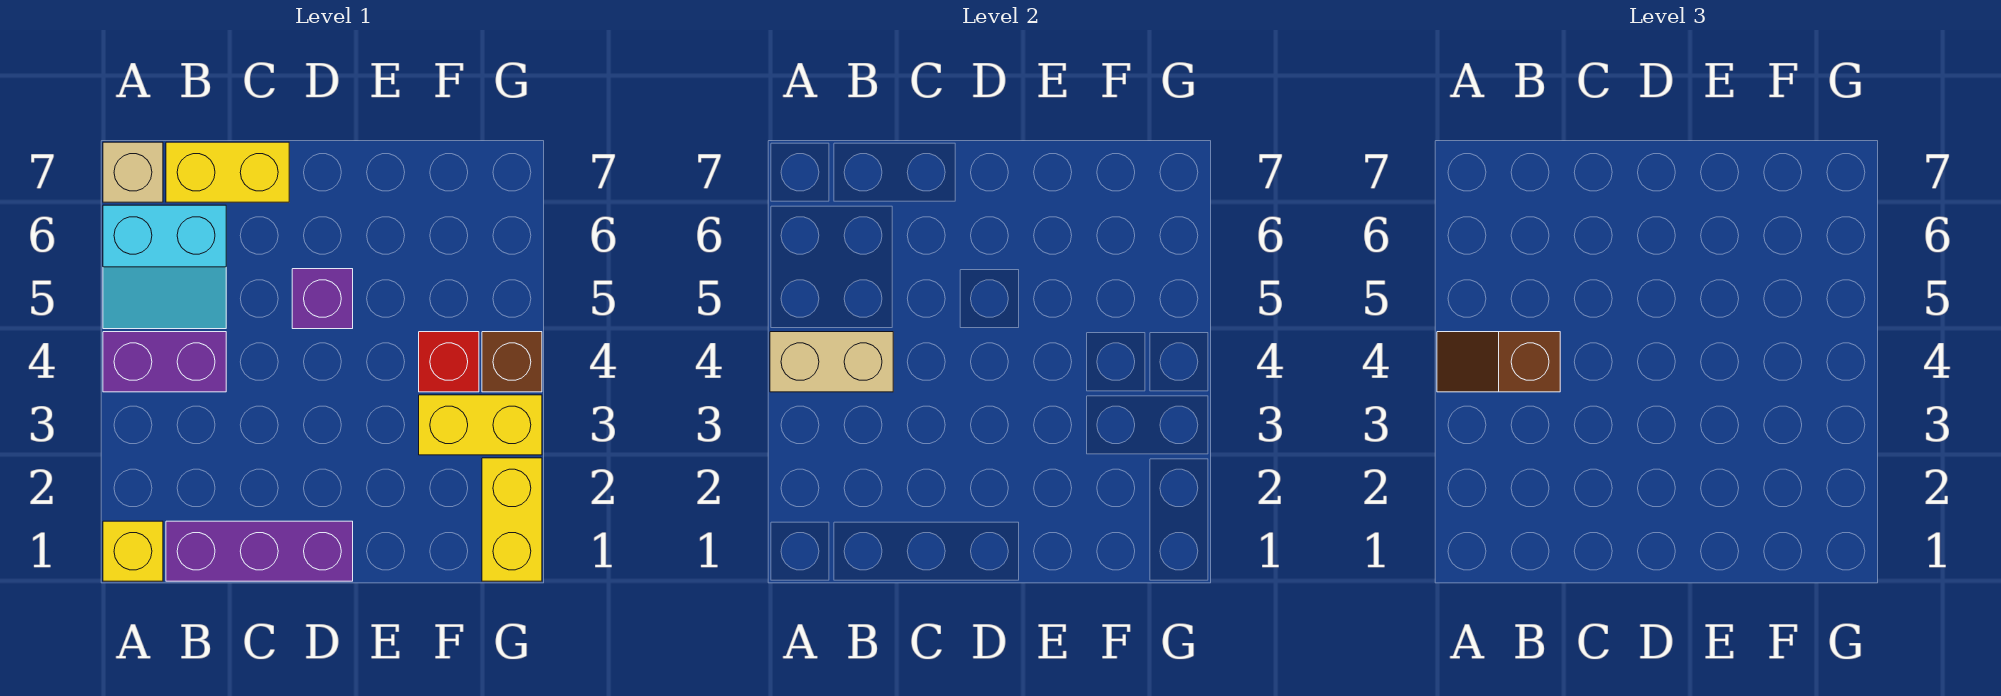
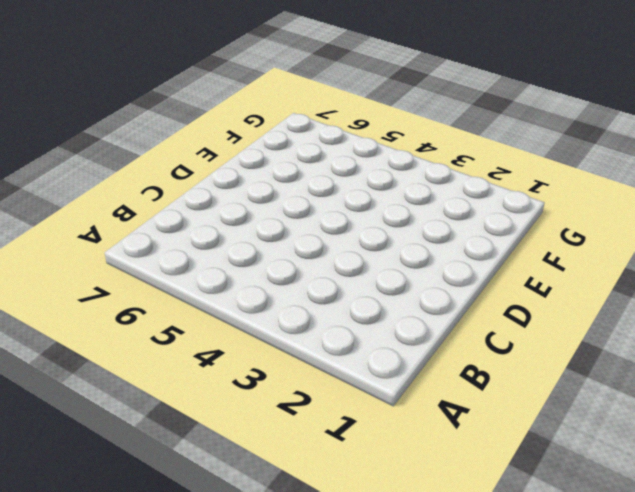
none -> yellow brick A1 level 1
none -> purple brick A4:B4 level 1
none -> cyan slope A5:B6 level 1 top 6

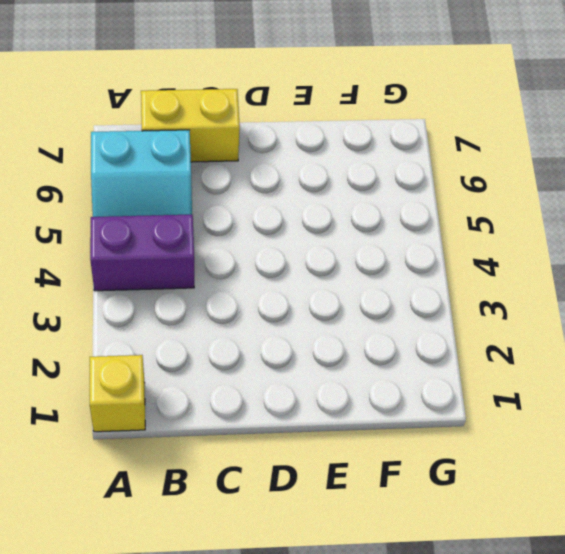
none -> tan brick A7 level 1
none -> purple brick B1:D1 level 1
none -> purple brick D5 level 1

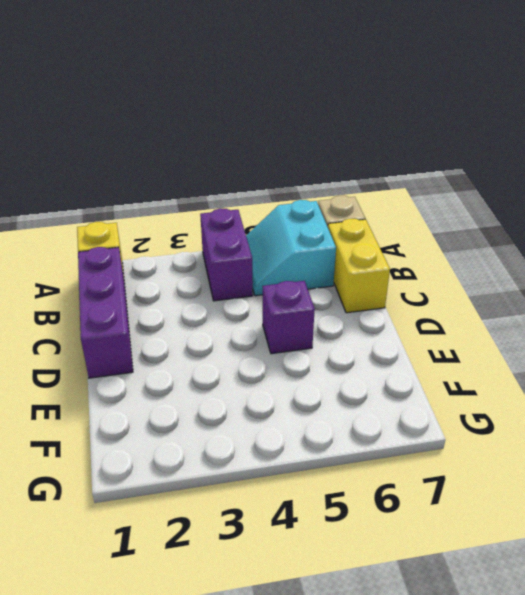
none -> yellow brick F3:G3 level 1
none -> red brick F4 level 1
none -> yellow brick G1:G2 level 1

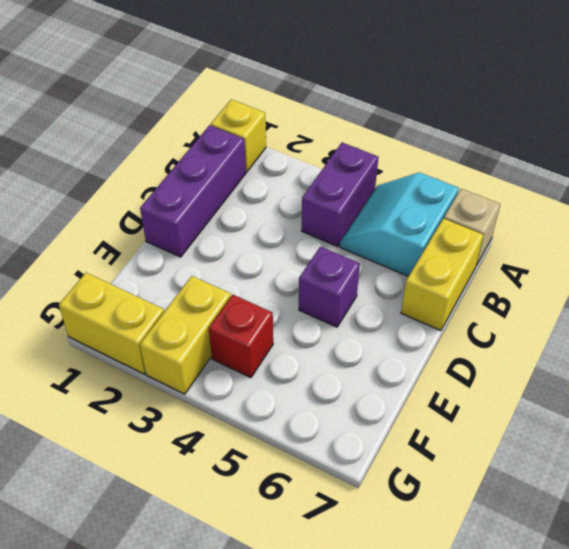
none -> brown brick G4 level 1
none -> tan brick A4:B4 level 2
none -> brown slope A4:B4 level 3 top B

